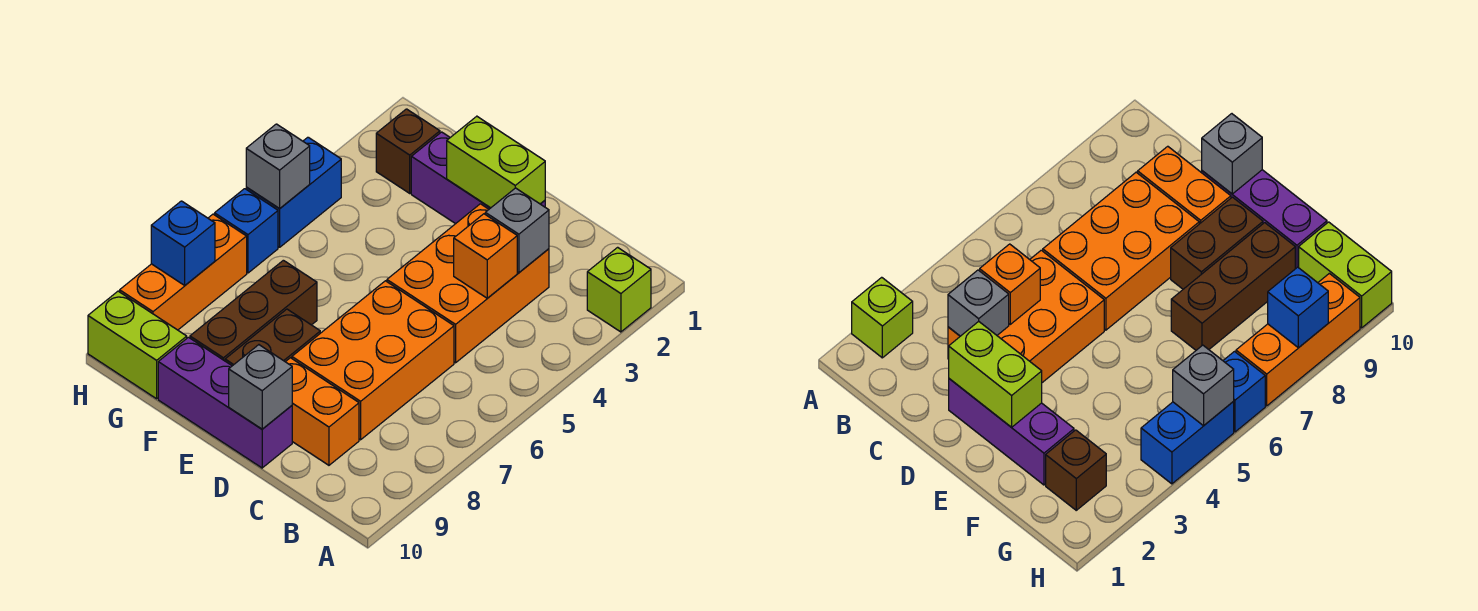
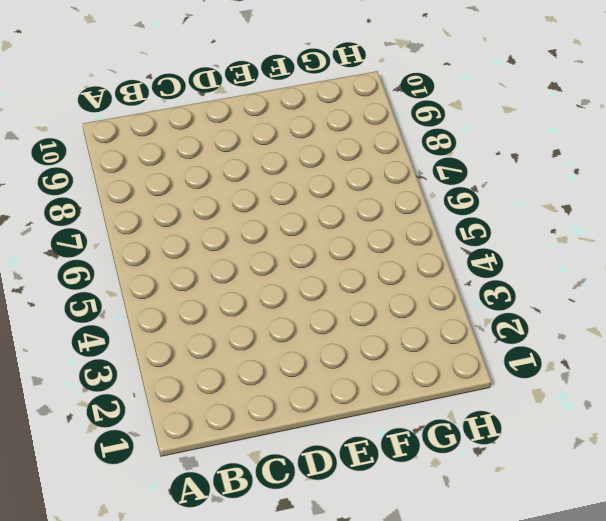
none -> lime brick A2 level 1
none -> orange brick C3:D5 level 1
none -> orange brick C6:D8 level 1

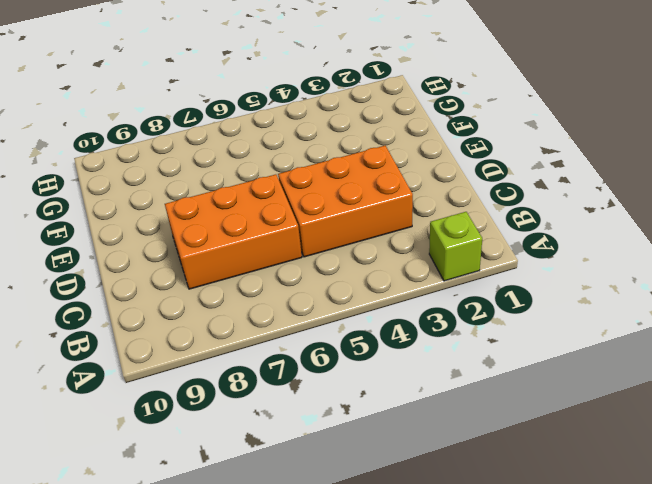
none -> orange brick C9:D9 level 1
none -> purple brick D2:F2 level 1
none -> purple brick D10:F10 level 1

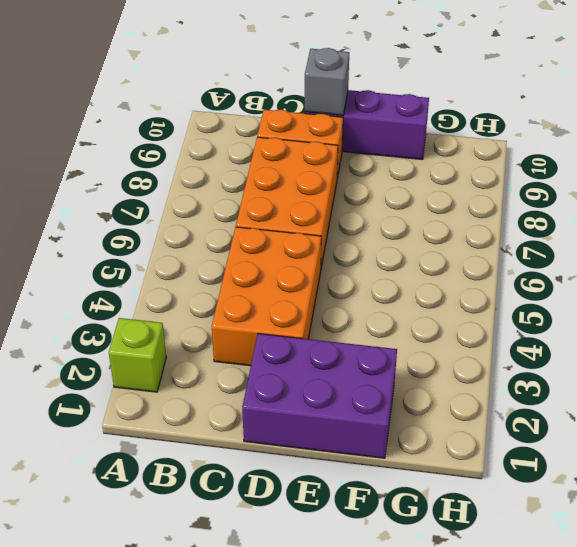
purple brick D1:F2 level 1 -> purple brick D2:F2 level 1
none -> brown brick E8:E9 level 1
none -> brown brick F7:F9 level 1
none -> brown brick G2 level 1

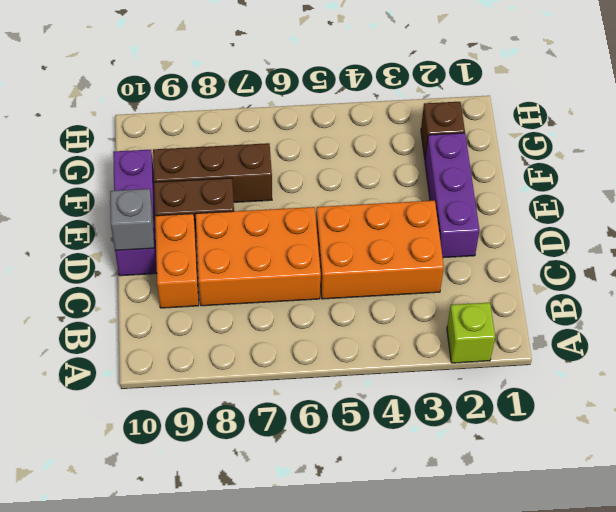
none -> lime brick G10:H10 level 1
none -> blue brick H4:H5 level 1
none -> blue brick H6 level 1

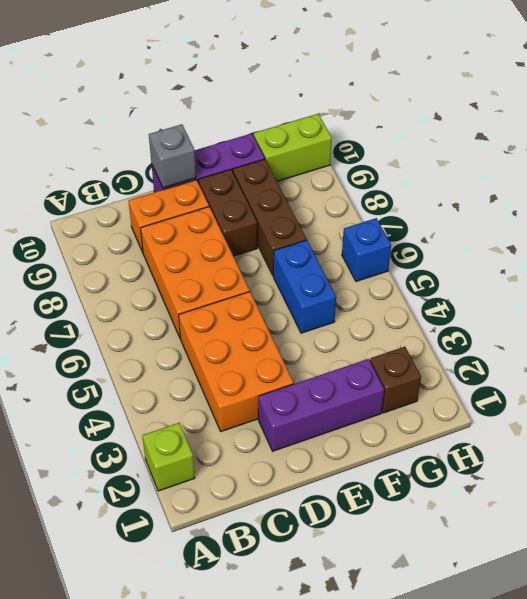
blue brick F5:F6 level 1 -> blue brick H4:H5 level 1
none -> orange brick H7:H9 level 1
none -> grey brick C3 level 2
none -> orange brick C4 level 2

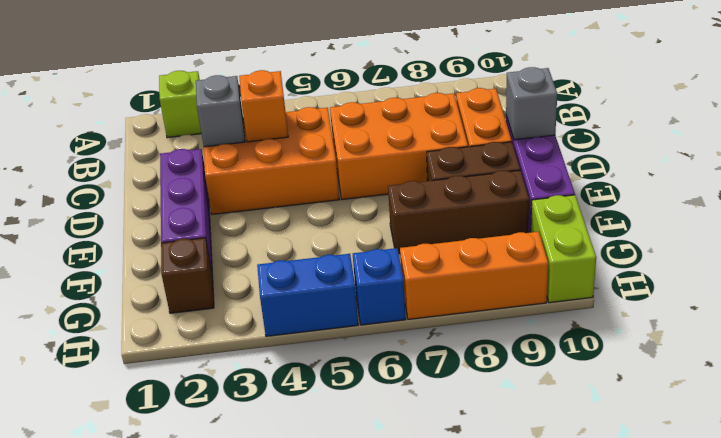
none -> lime brick D2:E2 level 2
none -> grey brick H5 level 2
none -> blue brick H8 level 2

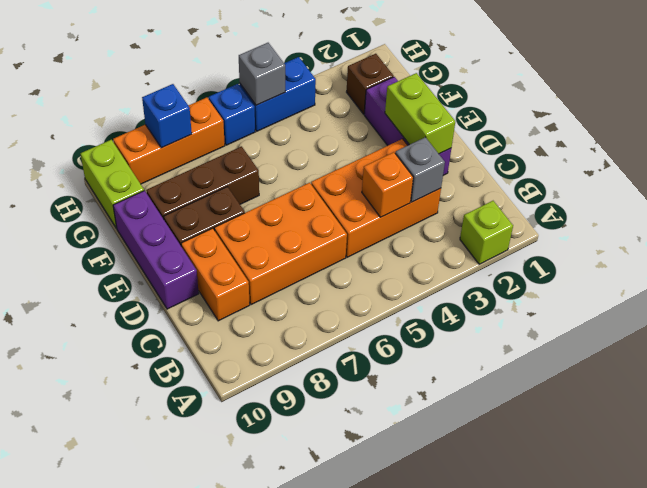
none -> grey brick D10 level 2

